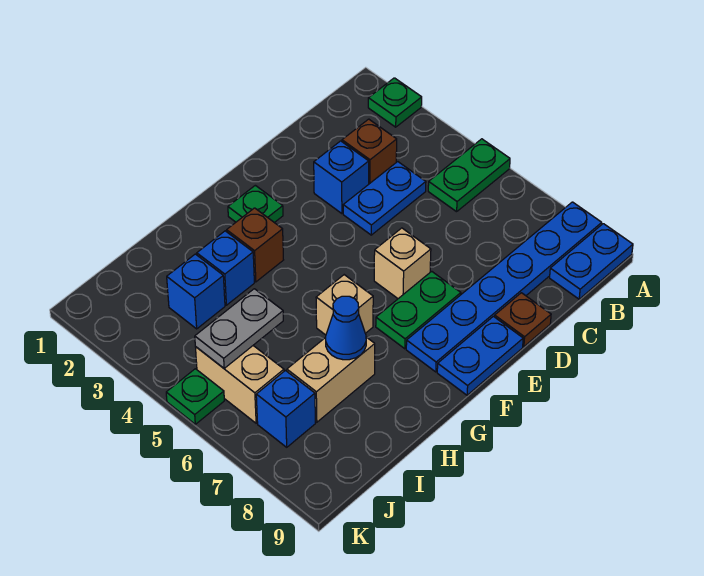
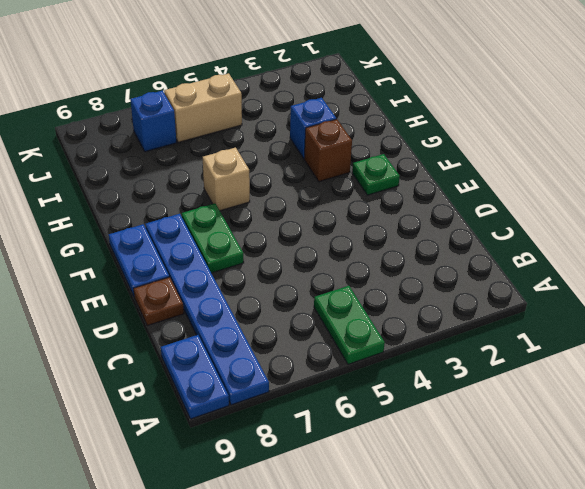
none -> green plate A2 level 1
none -> brown brick C3 level 1
none -> blue plate C4:D4 level 1

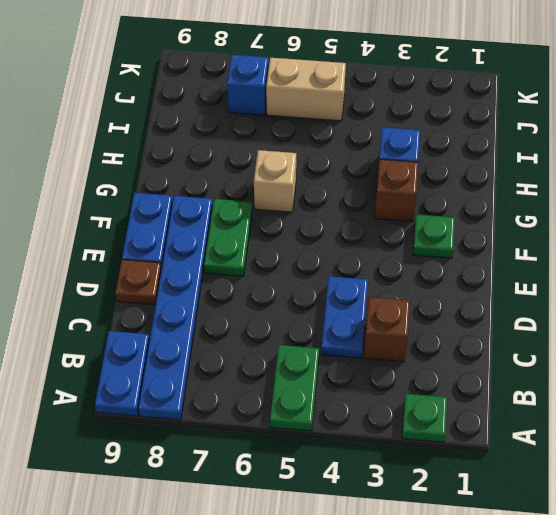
none -> blue brick D3 level 1
none -> tan brick E6 level 1
none -> tan brick H7:I7 level 1

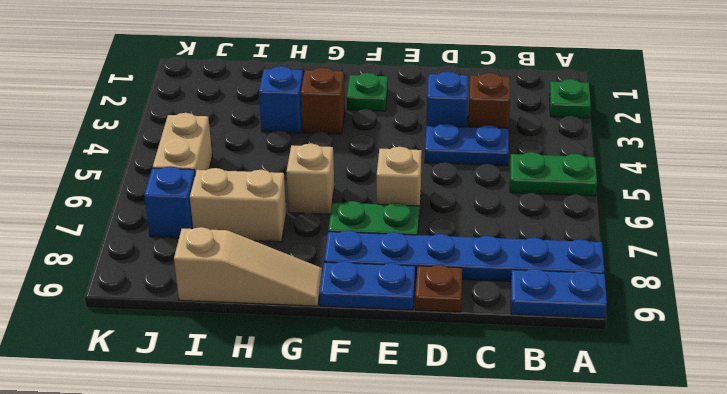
tan slope G9:I9 level 1 top I -> none
none -> blue brick I3 level 1
none -> green plate K5 level 1
none -> blue cone H7 level 2

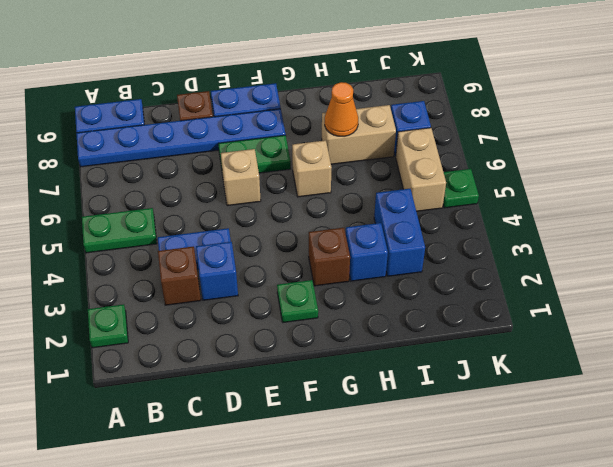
orange cone H7 level 2 -> blue cone H7 level 2
blue brick I3:I4 level 1 -> blue brick I3 level 1
none -> grey plate I5:J5 level 2

